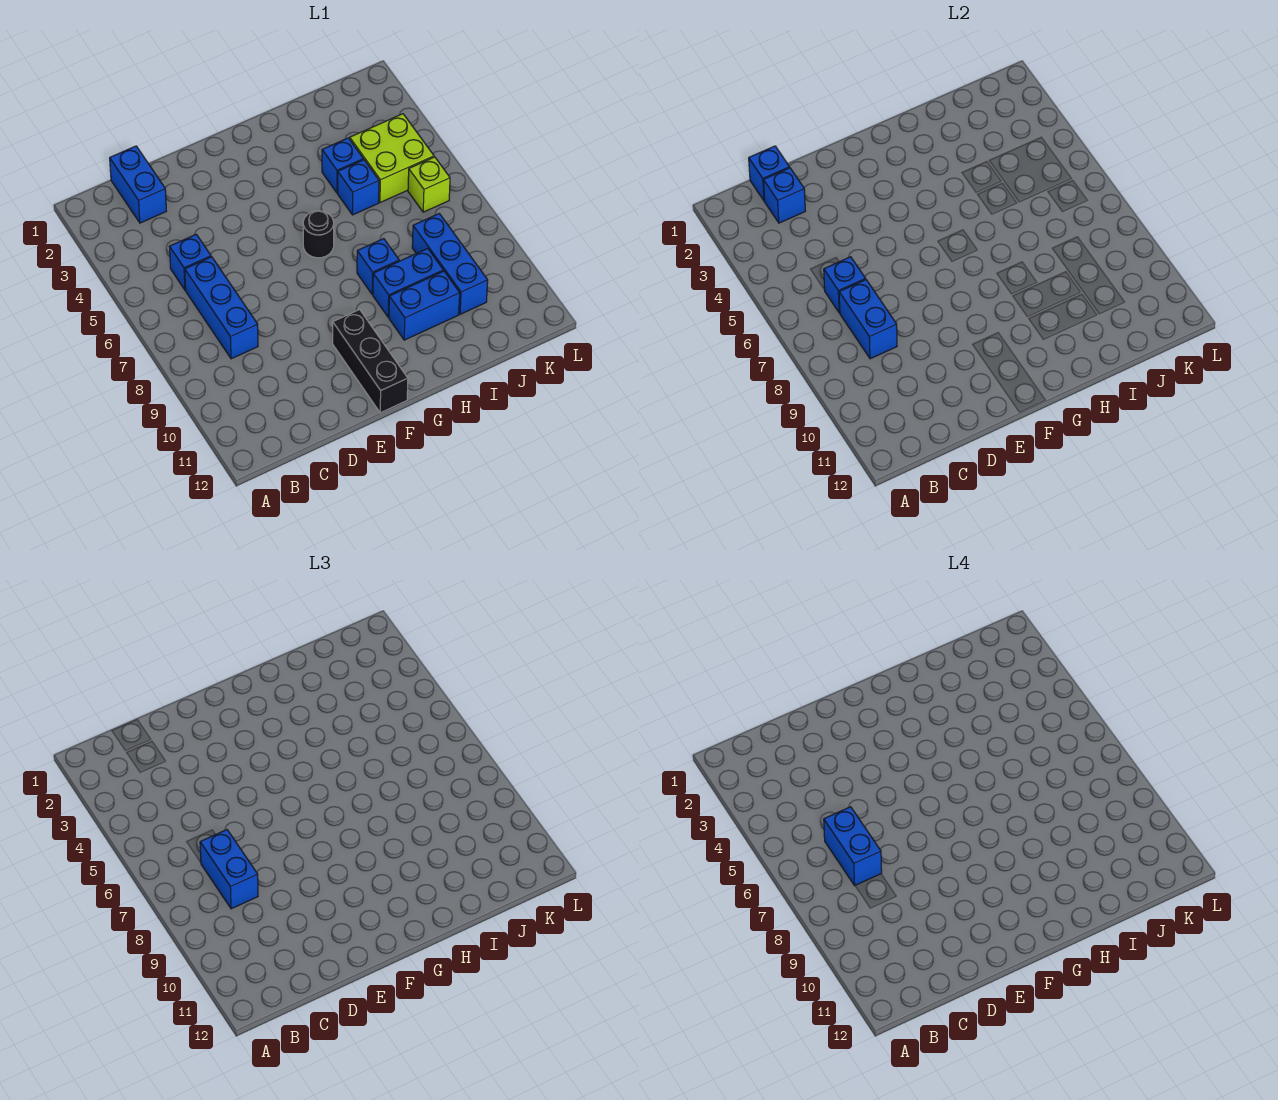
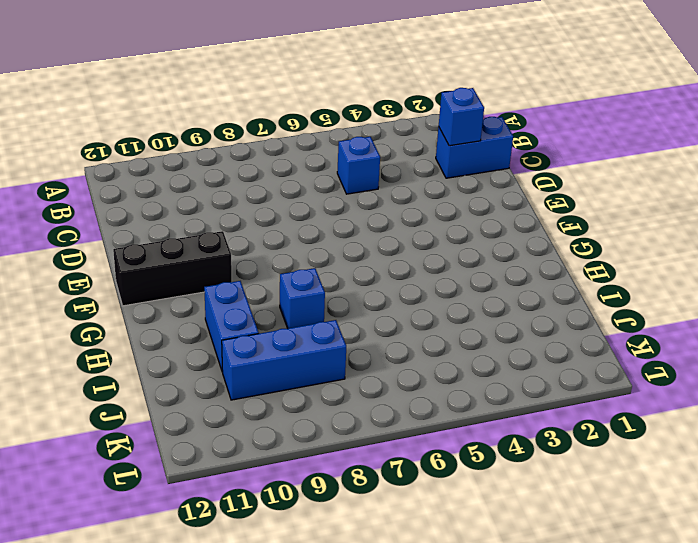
none -> blue brick C6:C8 level 1
none -> black round brick G6 level 1
none -> blue brick H9:I9 level 1

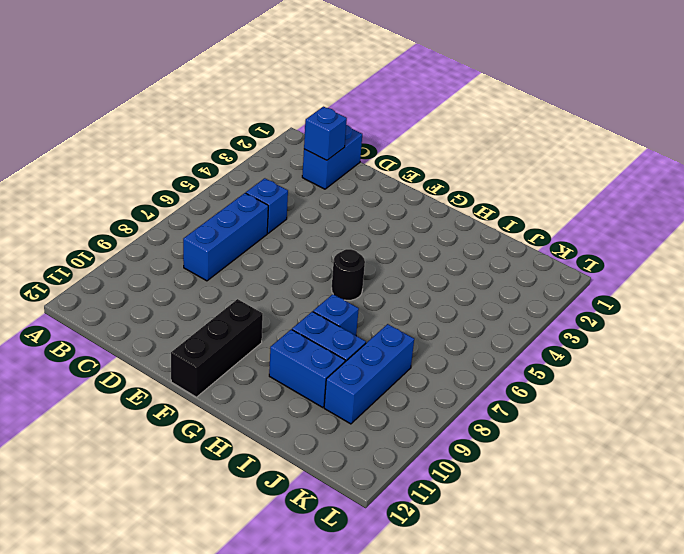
none -> blue brick I4 level 1
none -> blue brick I5 level 1
none -> lime brick J4:K5 level 1

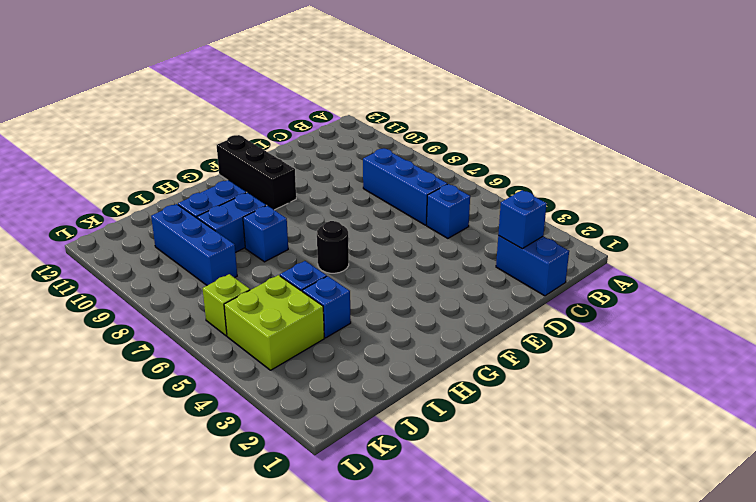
none -> blue brick C1 level 2
none -> blue brick C6 level 2
none -> blue brick C7:C8 level 2

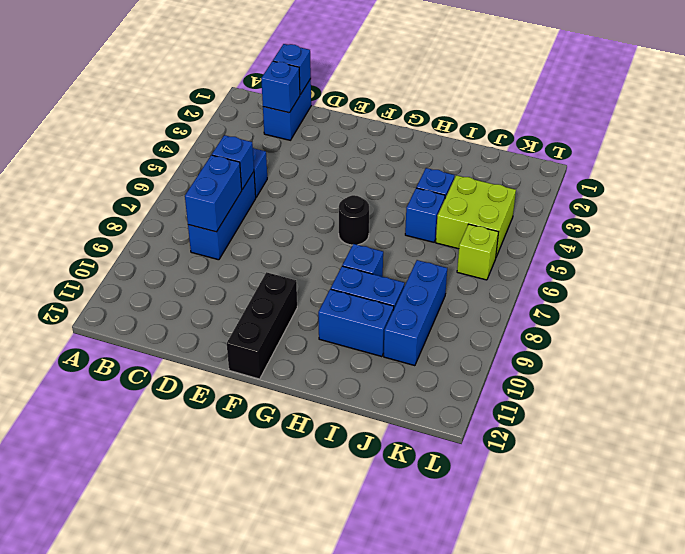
none -> blue brick C7:C8 level 3
none -> blue brick C6:C7 level 4

